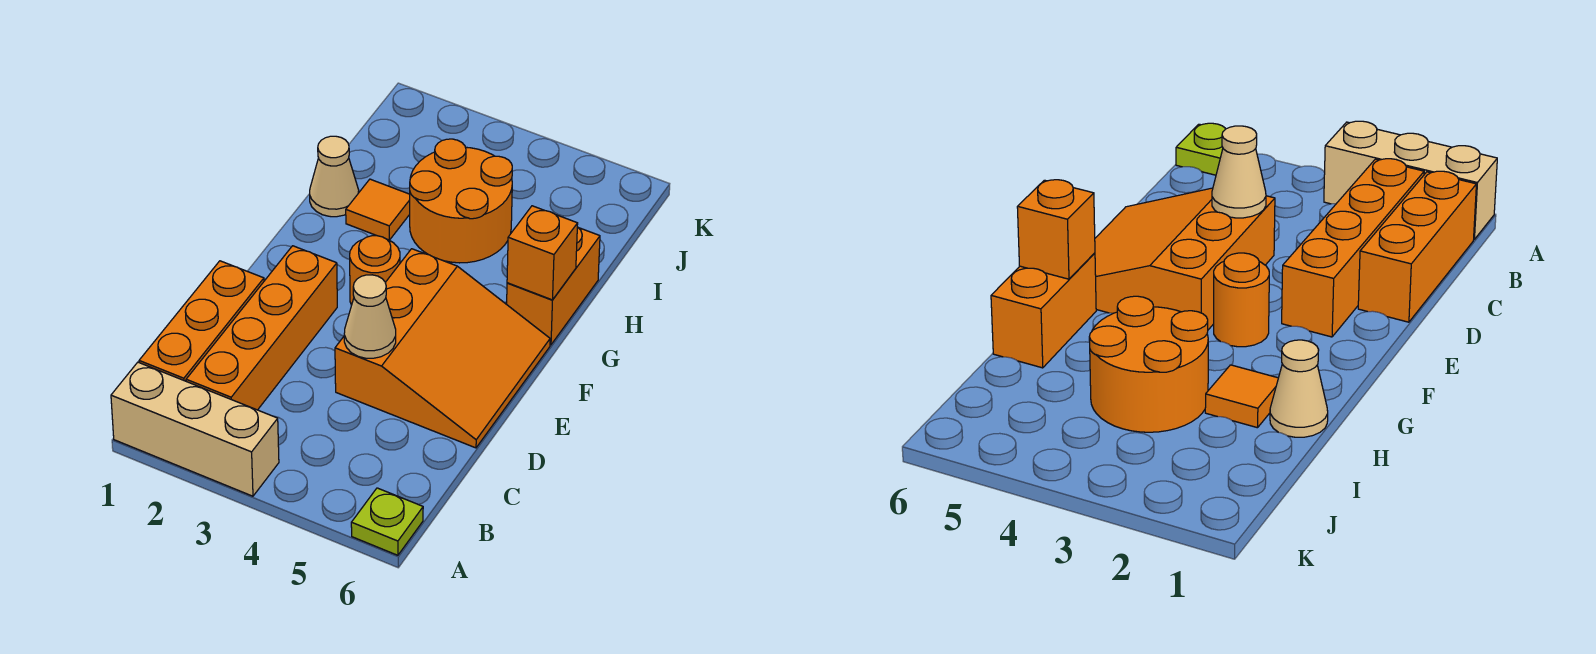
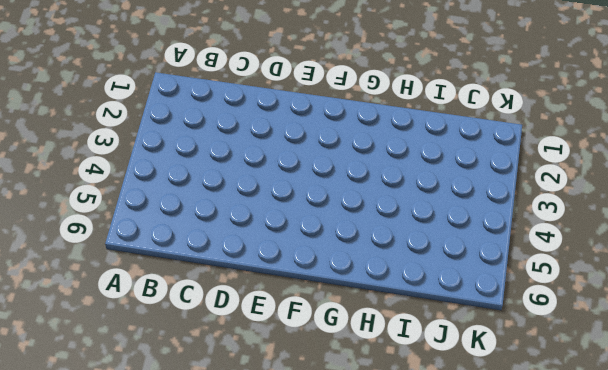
none -> tan brick A1:A3 level 1
none -> lime plate A6 level 1
none -> orange brick B1:D1 level 1

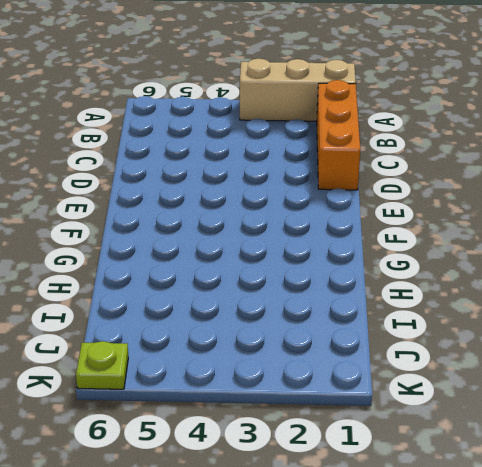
lime plate K6 level 1 -> lime plate A6 level 1
none -> orange brick B2:E2 level 1
none -> orange slope D4:F6 level 1 top 4
none -> orange round brick F3 level 1

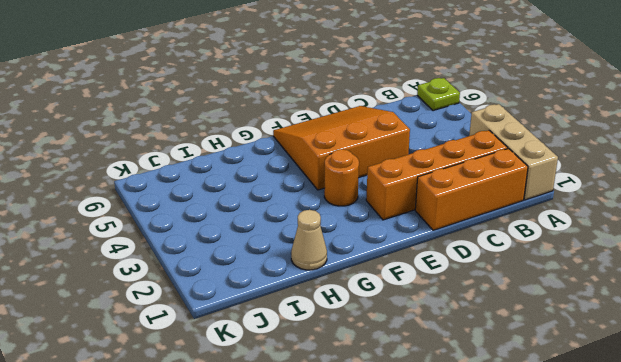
none -> orange brick G6:H6 level 1
none -> orange tile H2 level 1
none -> orange round brick H3:I4 level 1

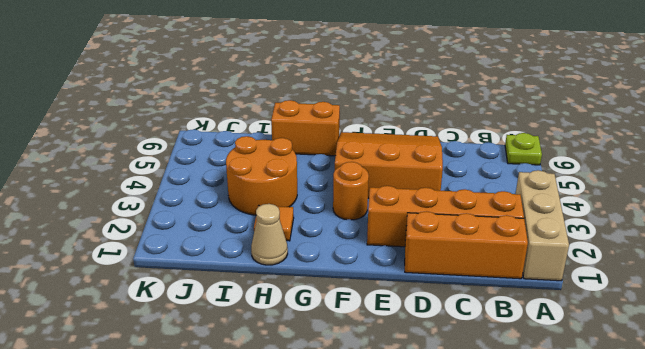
none -> tan cone D4 level 2
none -> orange brick G6 level 2

